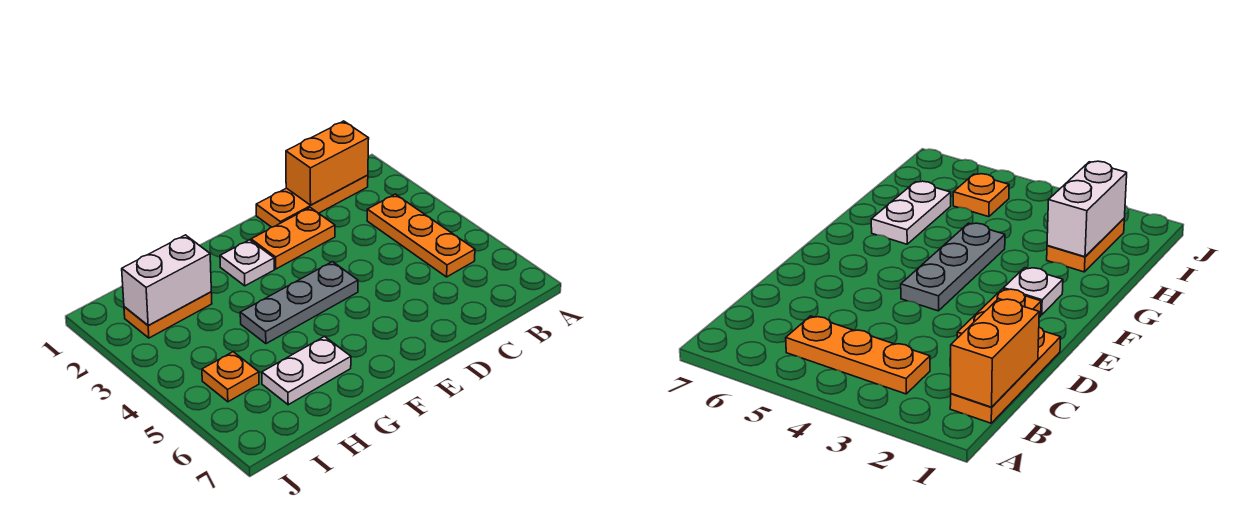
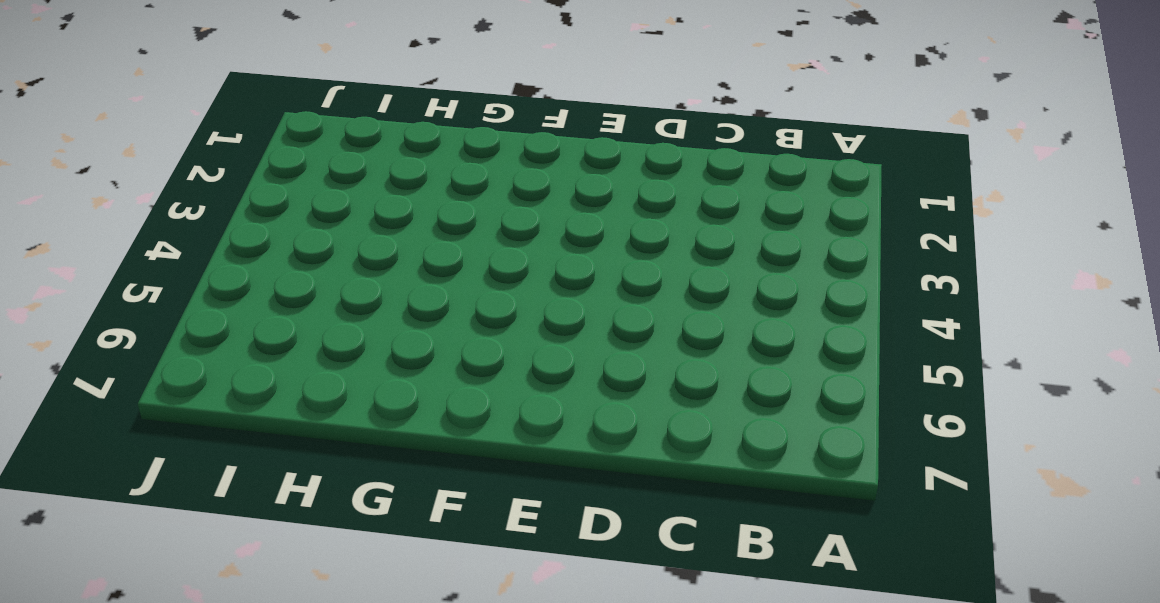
none -> orange plate B1:D1 level 1
none -> orange plate B3:B5 level 1

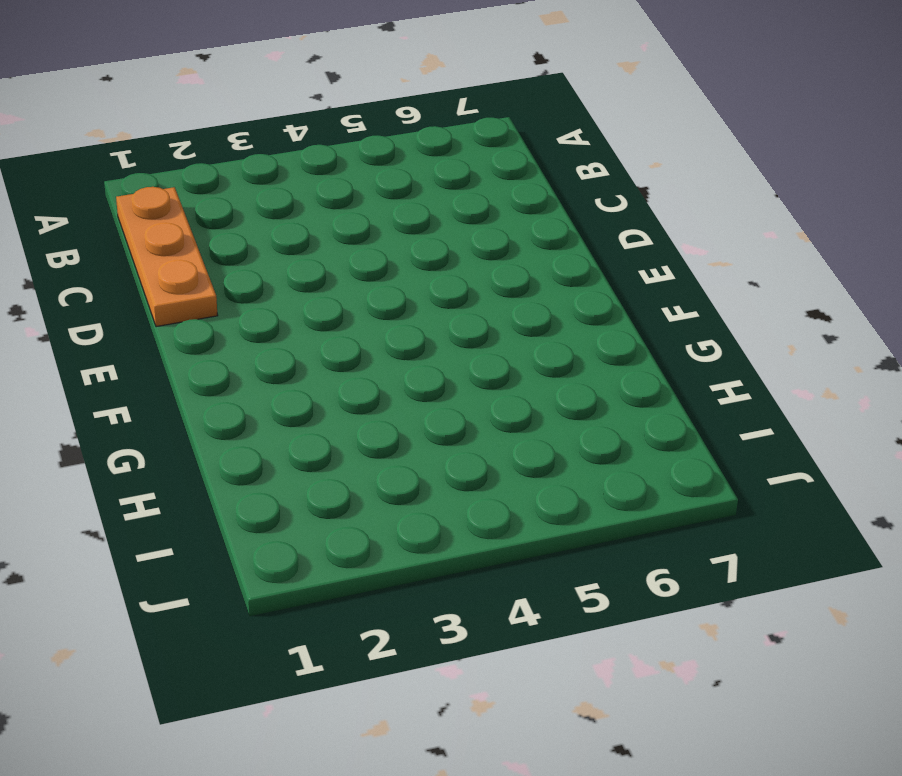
none -> orange plate B3:B5 level 1
none -> orange plate D2:E2 level 1

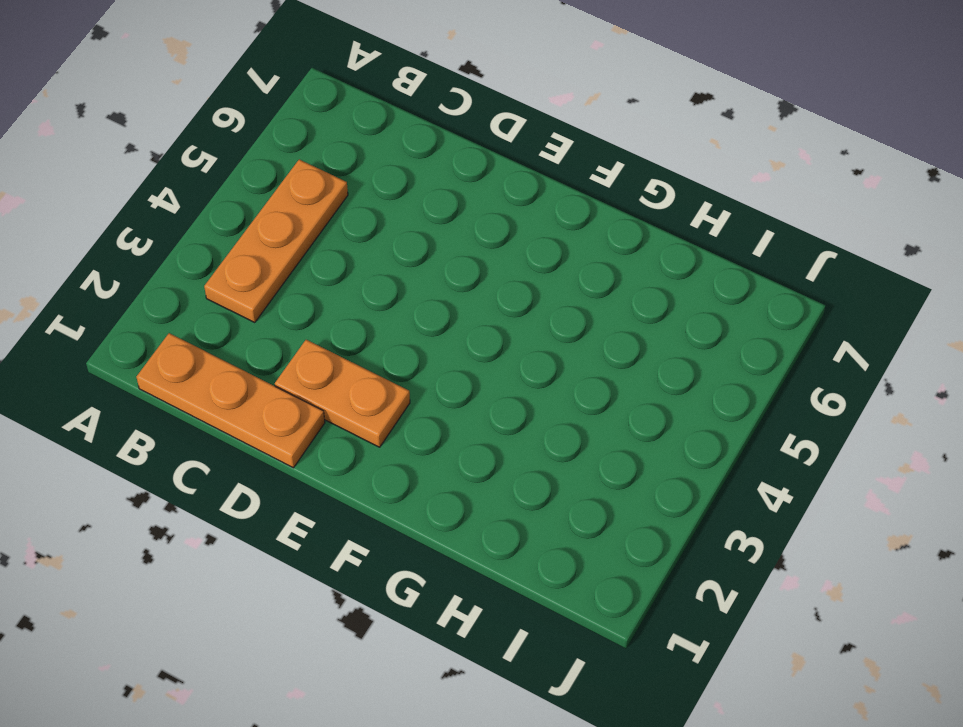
none -> grey plate E4:G4 level 1
none -> white plate F2 level 1

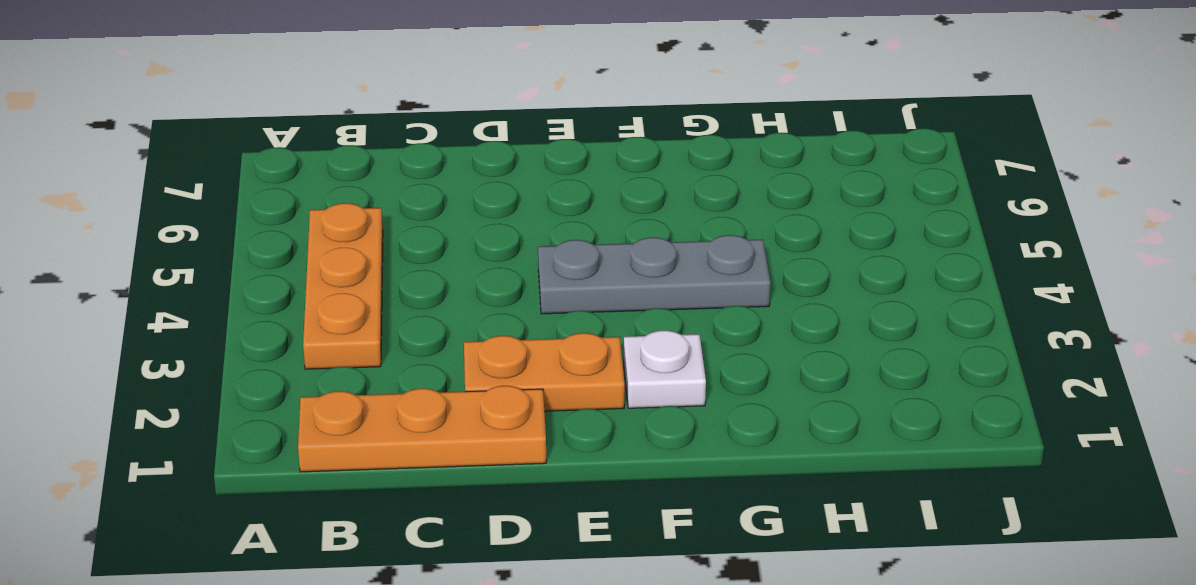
none -> white plate G6:H6 level 1
none -> orange plate H2:I2 level 1

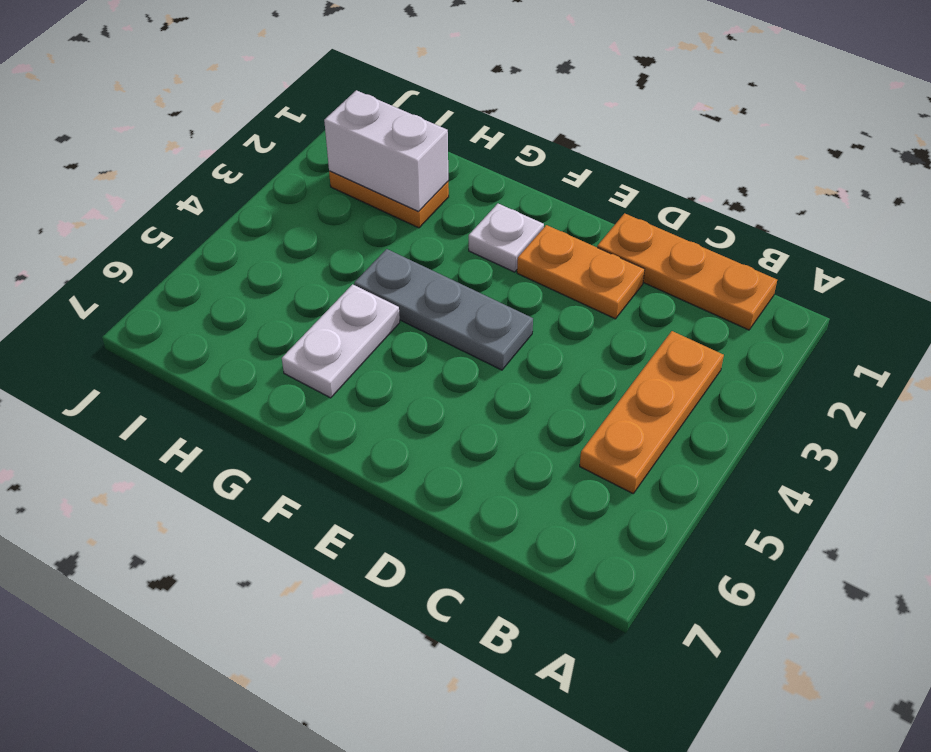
white plate G5:G6 level 1 -> white plate G6:H6 level 1
none -> orange plate I5 level 1
none -> orange brick B1:C1 level 2

